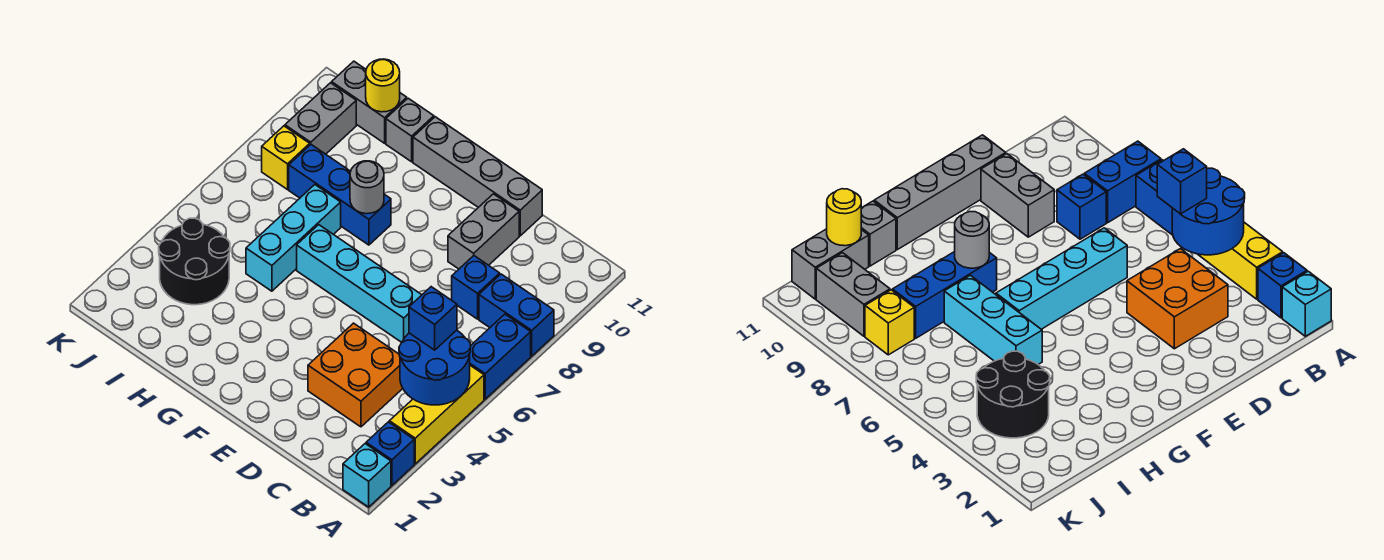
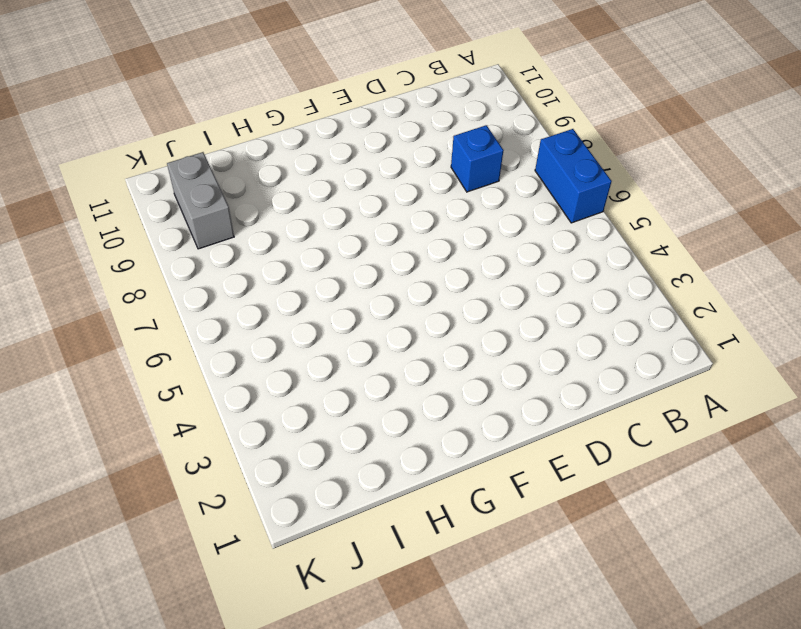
none -> cyan brick A1 level 1
none -> blue brick A2 level 1
none -> yellow brick A3:A5 level 1

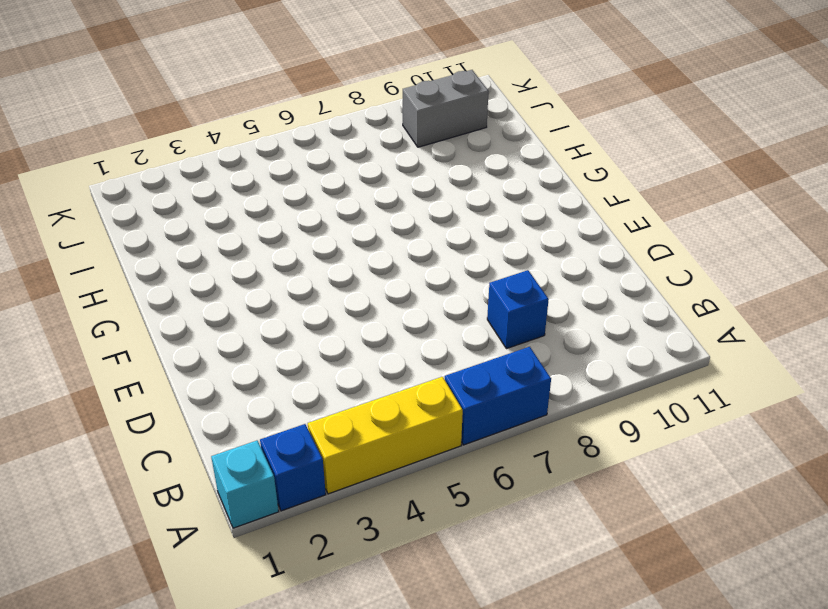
none -> blue brick A8:B8 level 1
none -> orange brick C3:D4 level 1
none -> cyan brick D6:G6 level 1

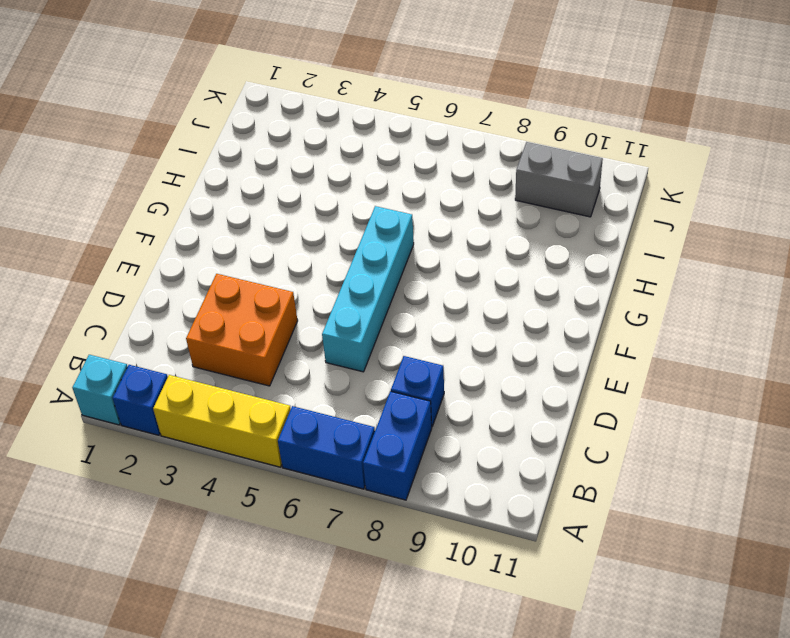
none -> grey brick D9:D10 level 1
none -> grey brick D11:G11 level 1
none -> blue brick G8:I8 level 1

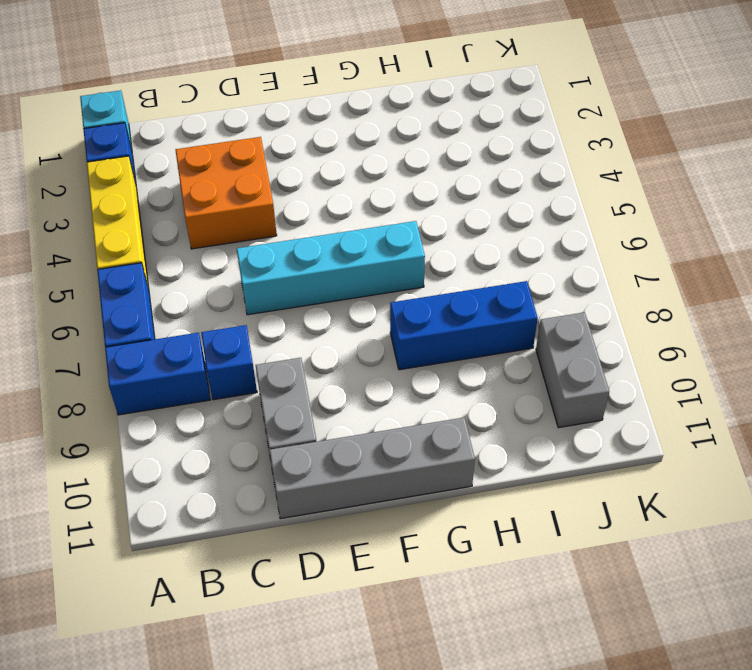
none -> cyan brick H5:H7 level 1
none -> grey brick H11 level 1
none -> black round brick I3:J4 level 1

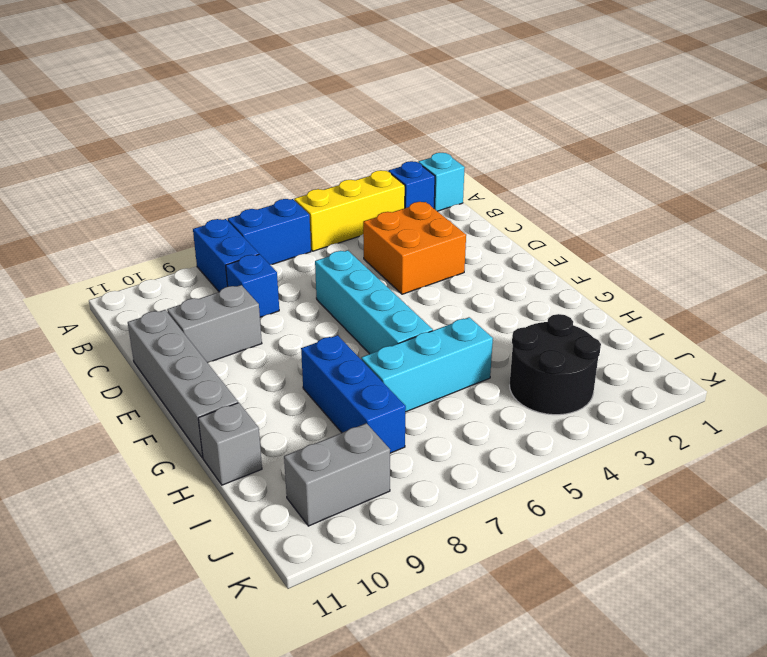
none -> grey brick I11:J11 level 1
none -> yellow brick J8 level 1
none -> blue round brick A4:B5 level 2

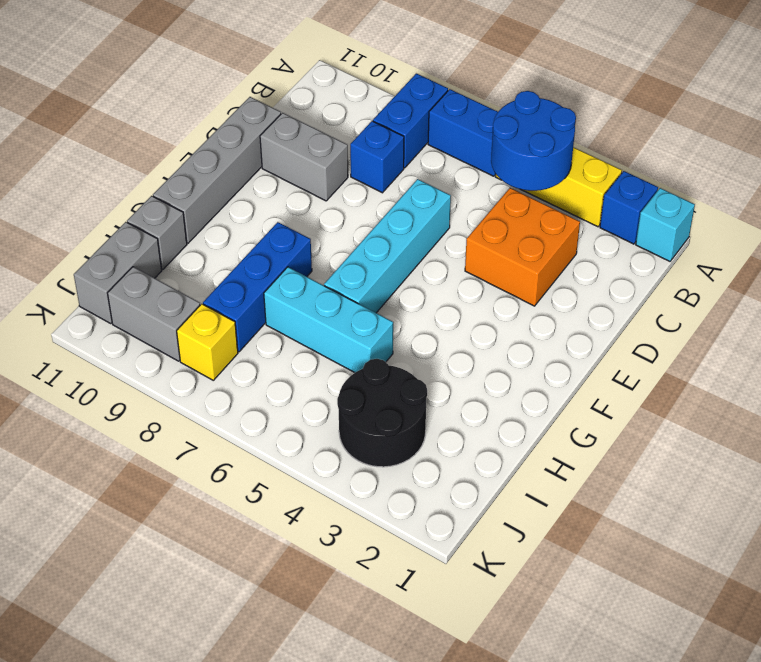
none -> grey round brick G8 level 2
none -> yellow round brick I11 level 2
none -> blue brick B5 level 3

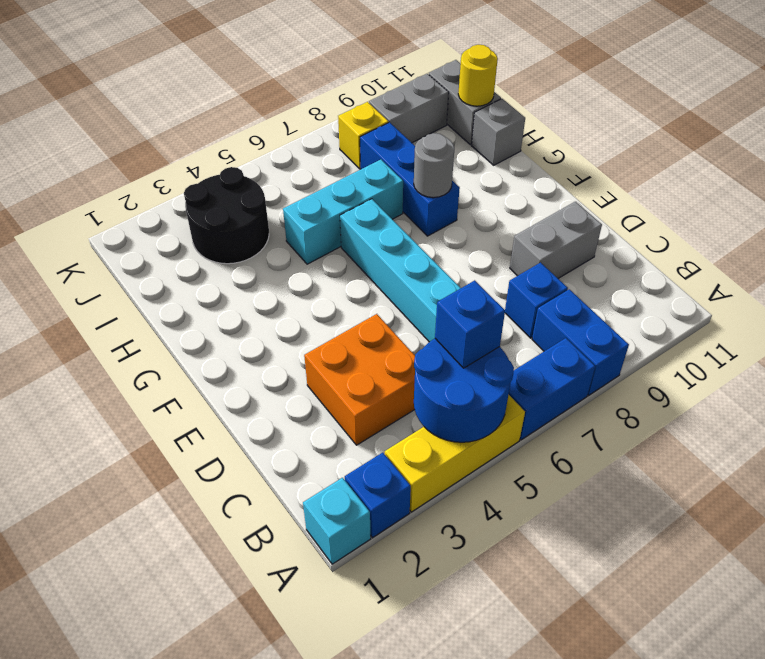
none -> grey brick D11:G11 level 1

